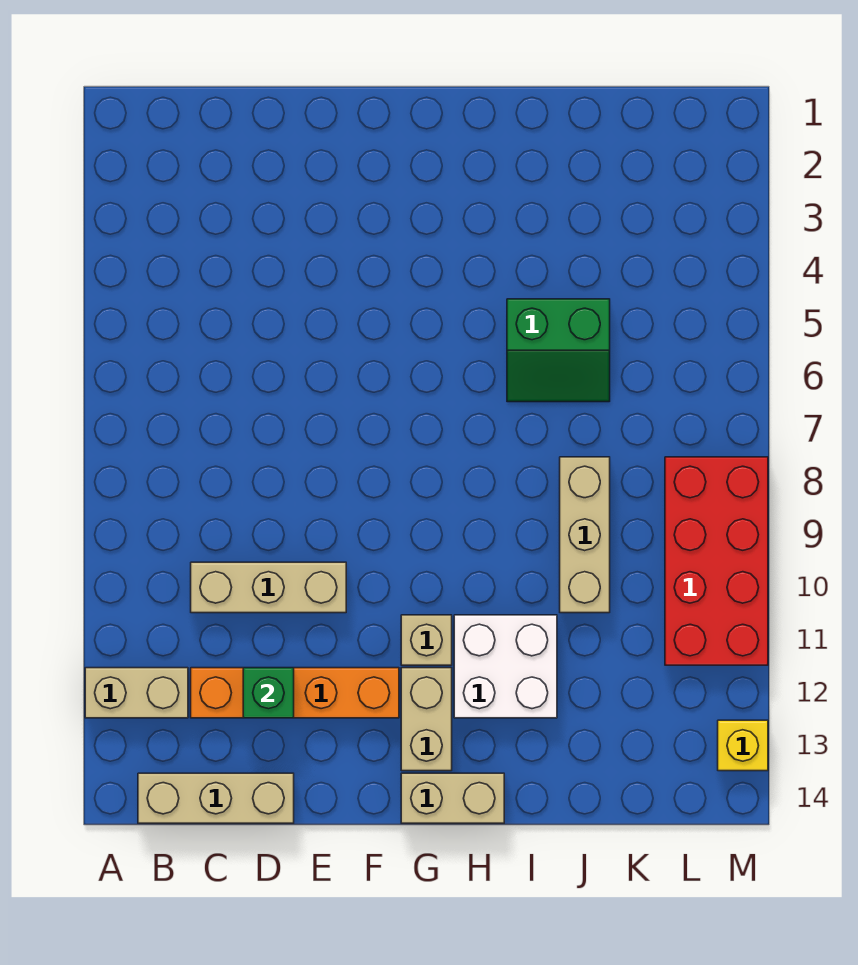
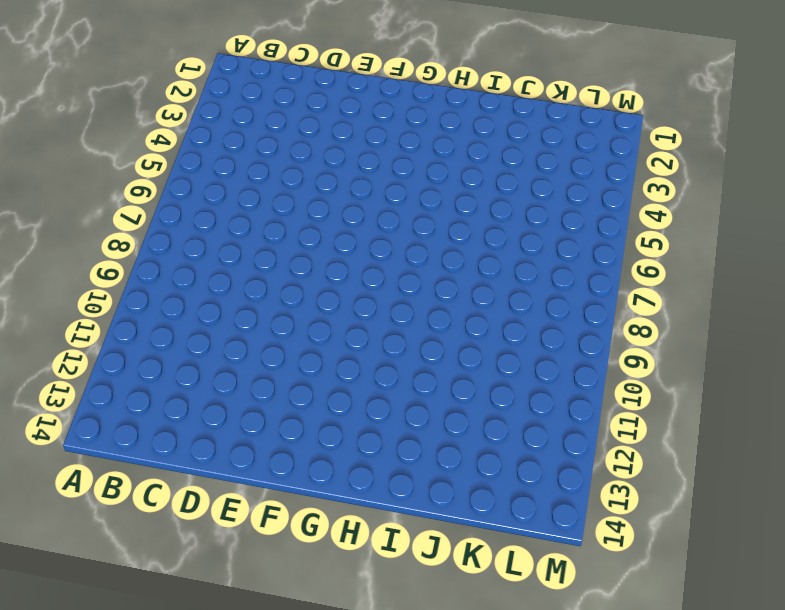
none -> tan brick A12:B12 level 1
none -> tan brick B14:D14 level 1
none -> tan brick C10:E10 level 1

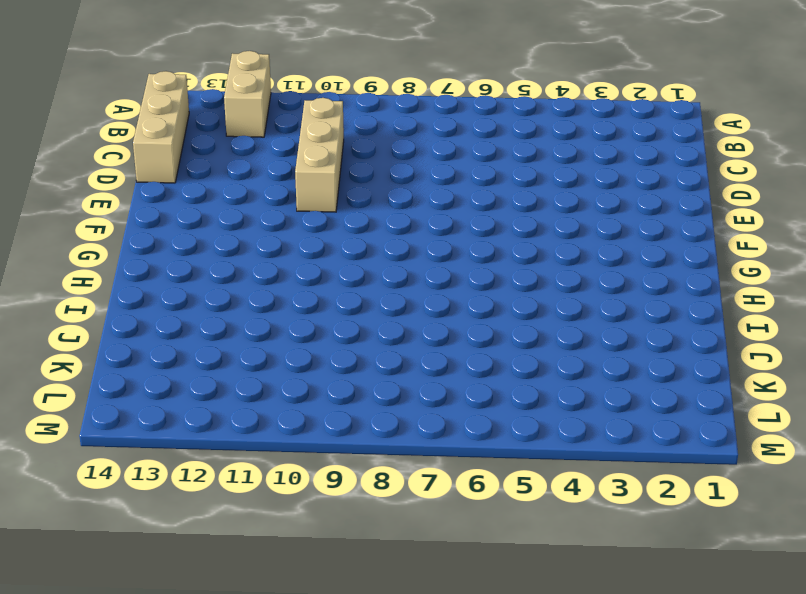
none -> orange brick C12:F12 level 1
none -> tan brick G11 level 1
none -> tan brick G12:G13 level 1

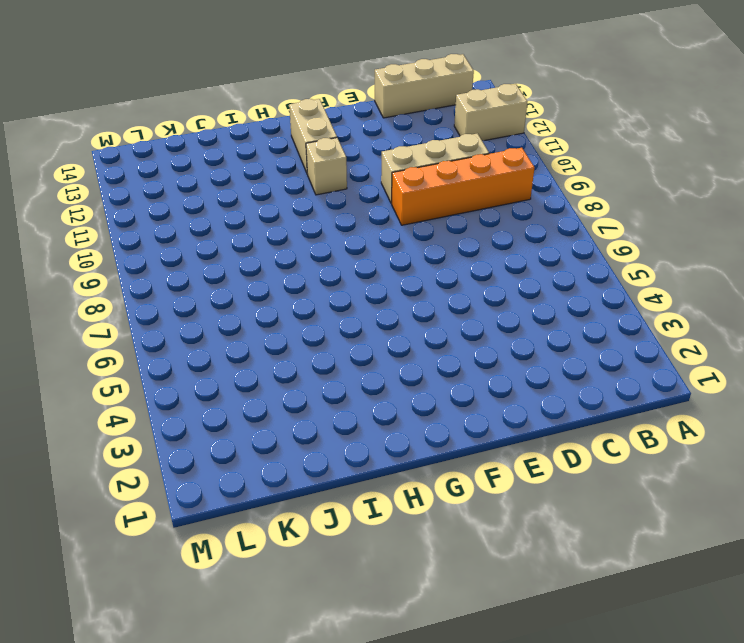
orange brick B9:E9 level 1 -> orange brick C12:F12 level 1
none -> tan brick G14:H14 level 1
none -> white brick H11:I12 level 1
none -> green slope I5:J6 level 1 top 5

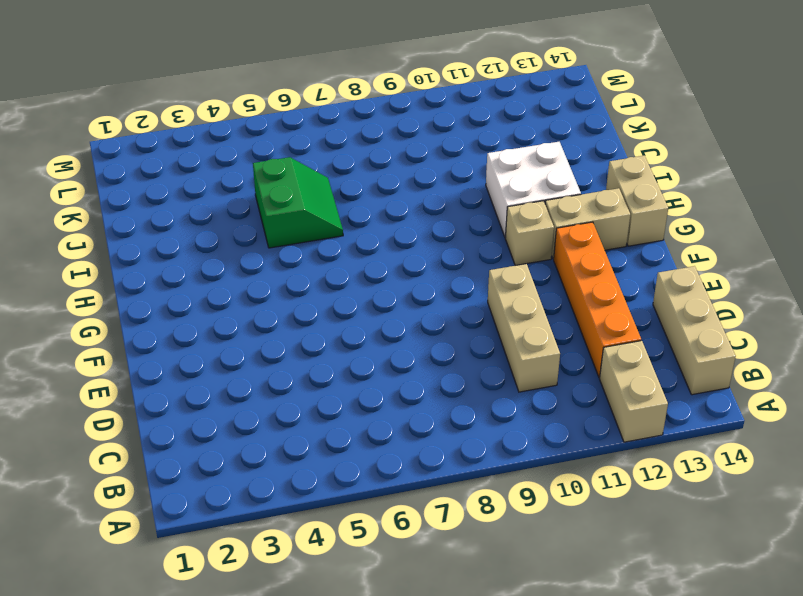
none -> tan brick J8:J10 level 1
none -> red brick L8:M11 level 1
none -> yellow brick M13 level 1

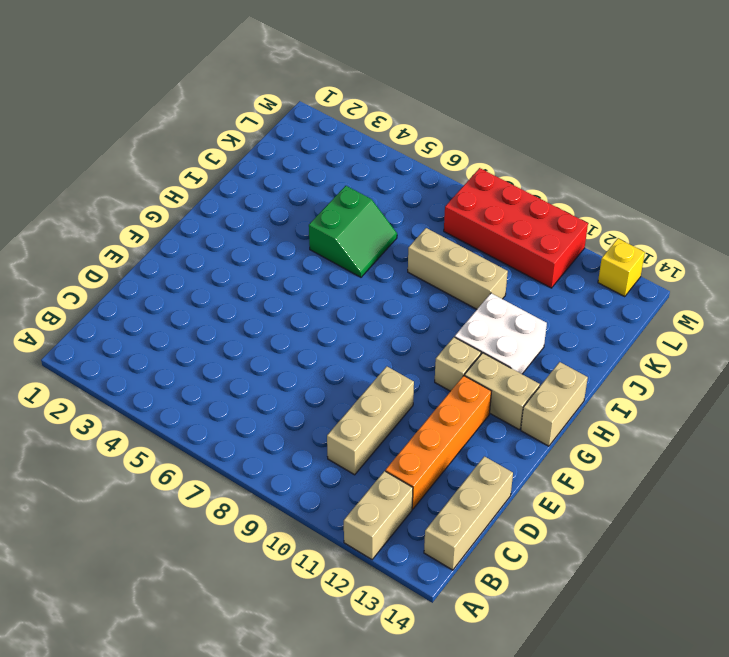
none -> green brick D12 level 2

